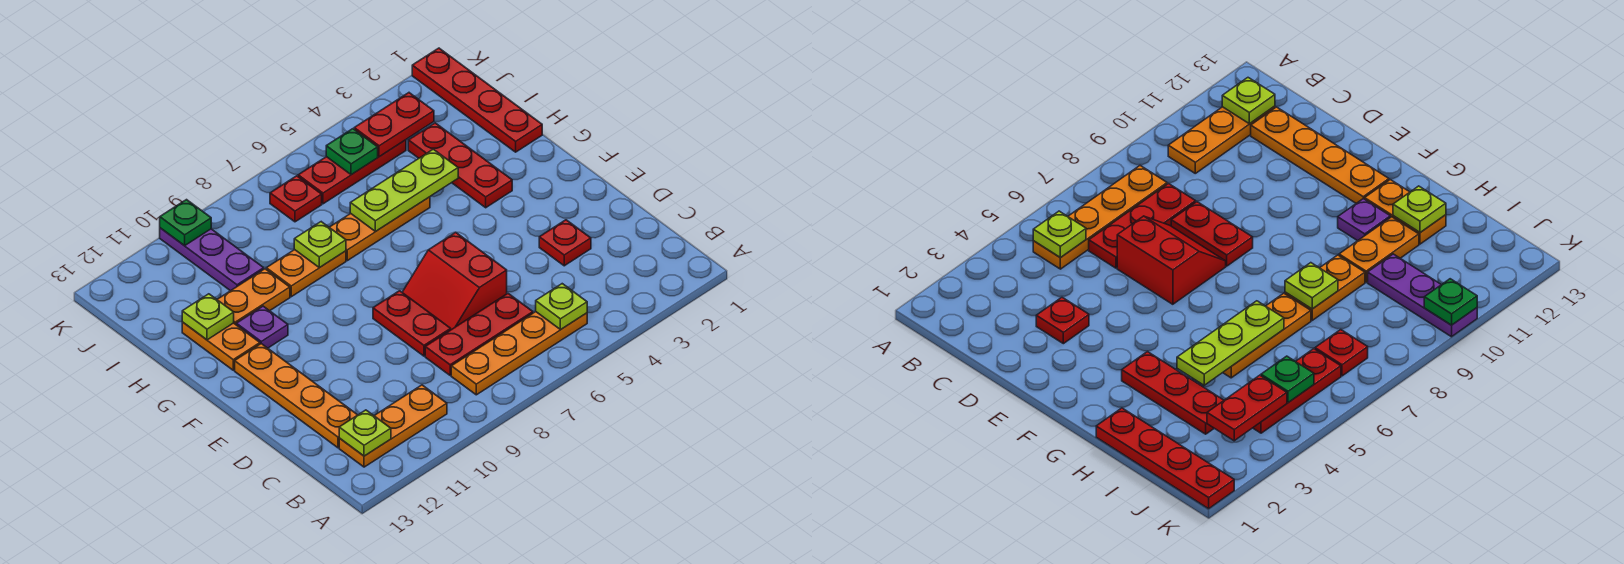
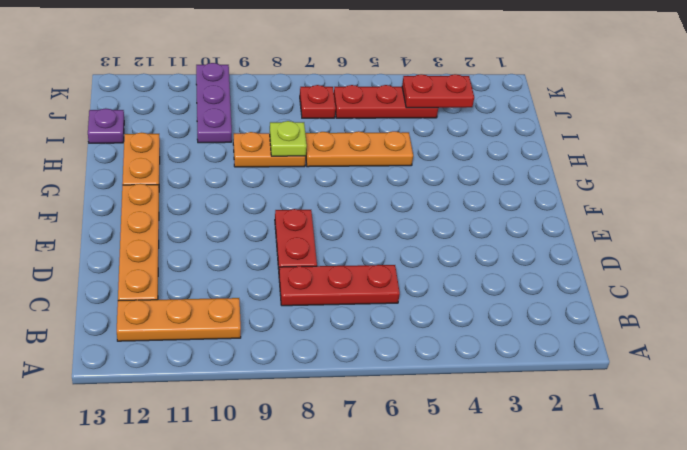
purple plate I13 level 1 -> purple plate G11 level 1
none -> orange plate B5:B8 level 1
none -> red plate D3 level 1
none -> red slope D6:E7 level 1 top 6

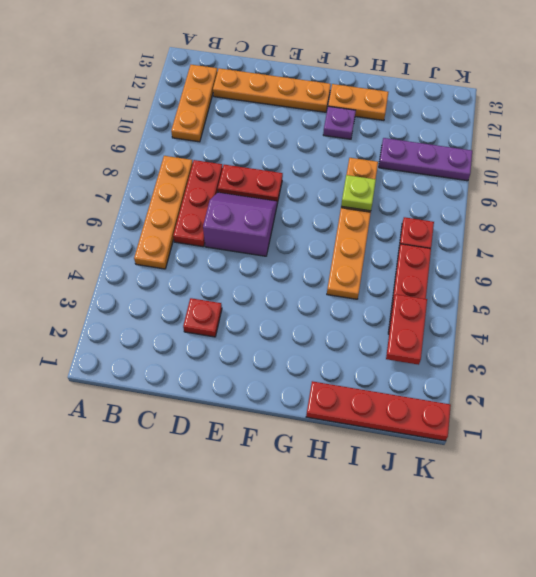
purple slope D6:E7 level 1 top 6 -> red slope D6:E7 level 1 top 6
none -> red plate G3:I3 level 1
none -> orange plate H10:H11 level 1
none -> lime plate B5 level 2

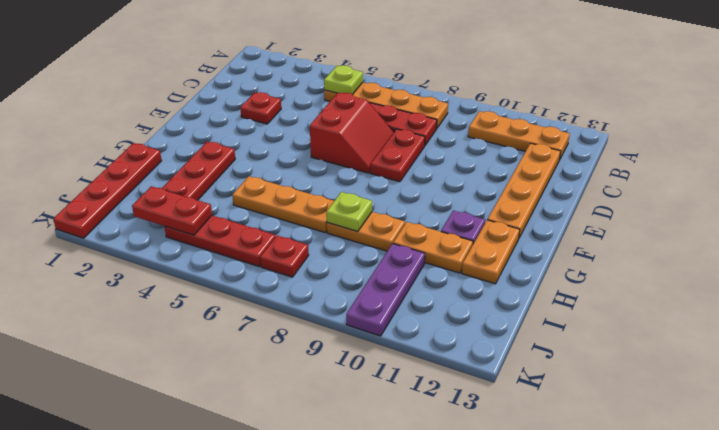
none -> lime plate B12 level 2
none -> lime plate H4:H6 level 2
none -> lime plate H12 level 2

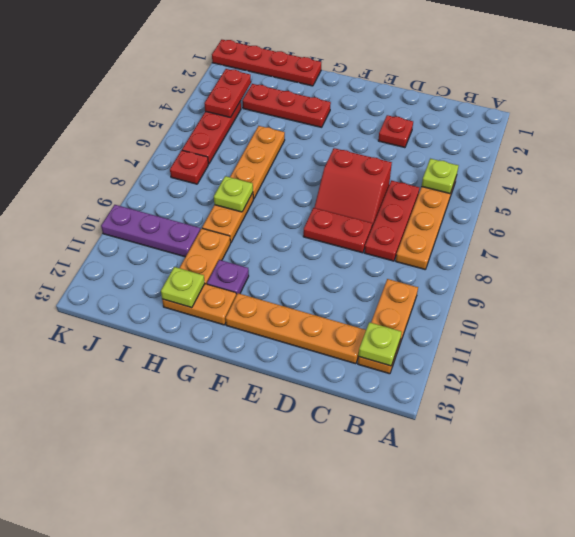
none -> lime plate H4:H6 level 2
none -> green plate J5 level 2
none -> green plate K10 level 2

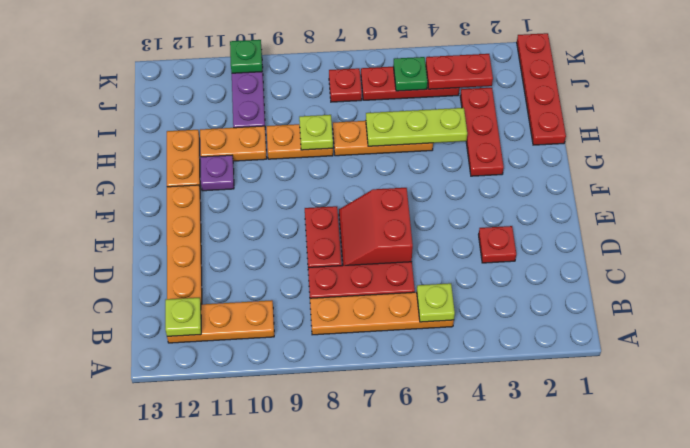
none -> lime plate H12 level 2

